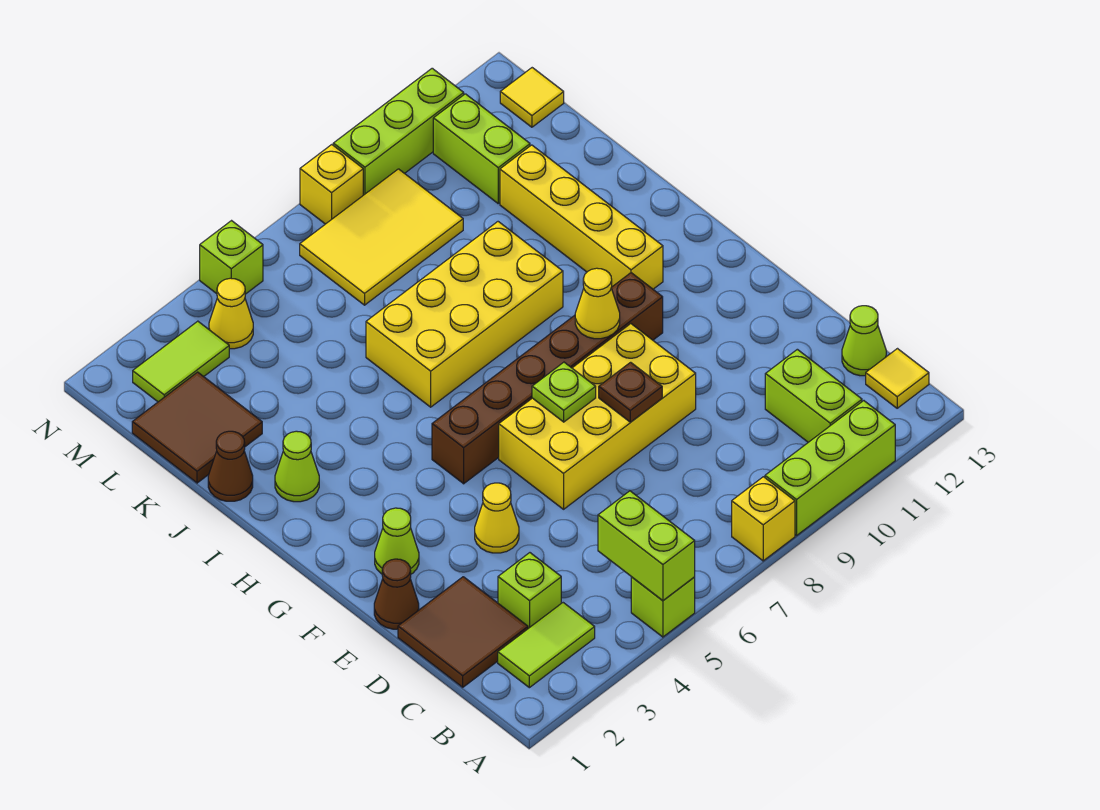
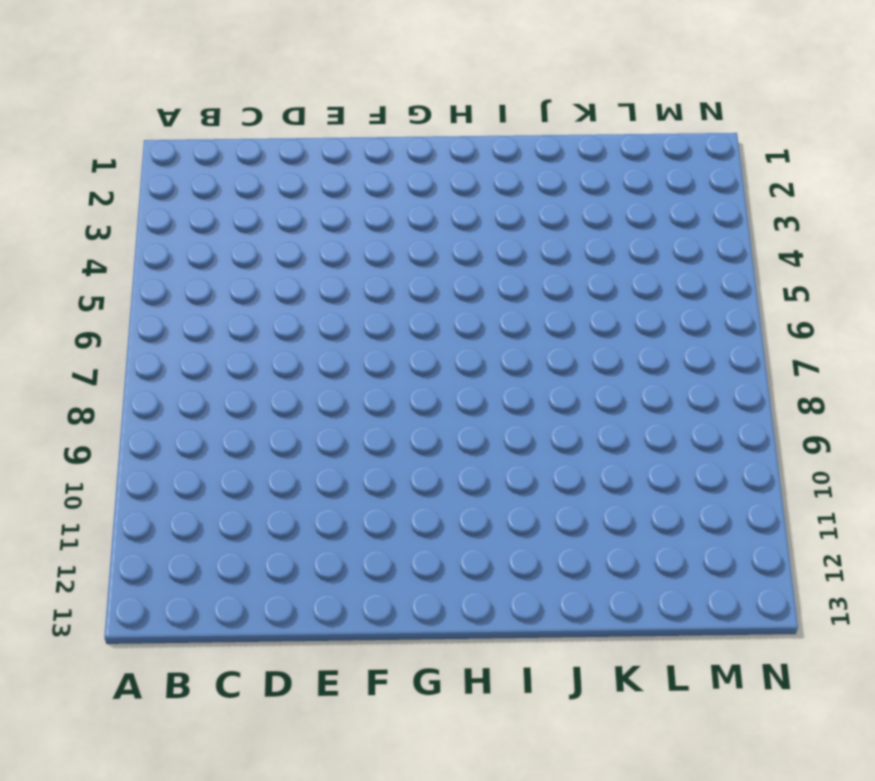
none -> lime brick A5 level 1
none -> yellow brick A8 level 1
none -> lime brick A9:A11 level 1
none -> lime tile B2:B3 level 1

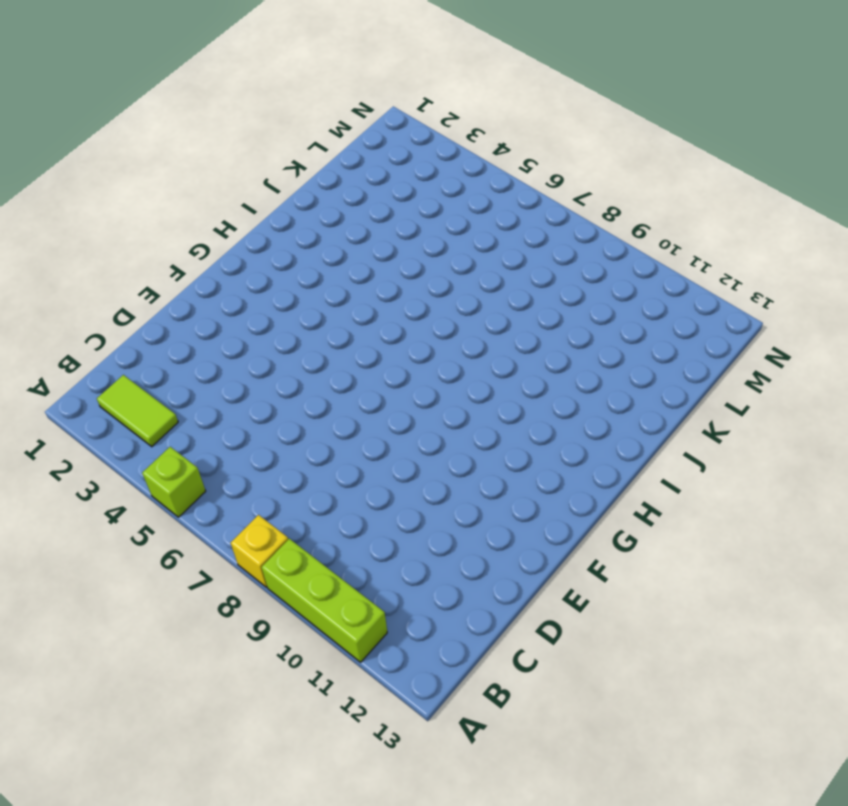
none -> lime brick B11:C11 level 1
none -> yellow tile B13 level 1
none -> brown tile C1:D2 level 1
none -> lime brick C3 level 1

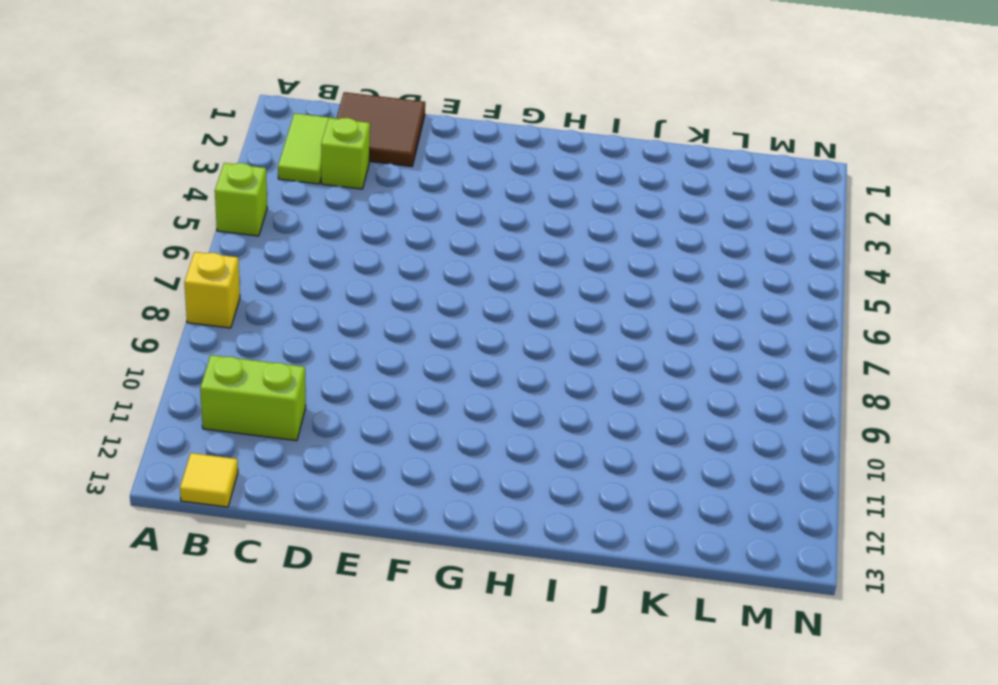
none -> lime brick A9:A11 level 1
none -> lime cone C13 level 1
none -> brown cone E1 level 1
none -> yellow cone E4 level 1

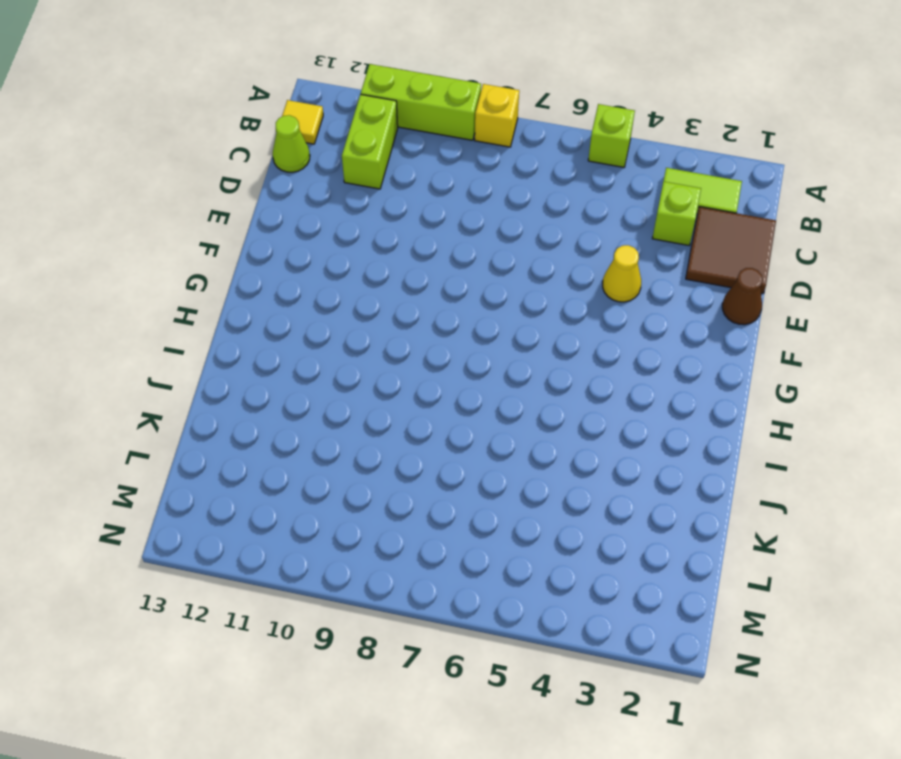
none -> yellow brick E6:F9 level 1
none -> lime cone F2 level 1
none -> brown brick G5:G10 level 1
none -> yellow brick H11:K11 level 1

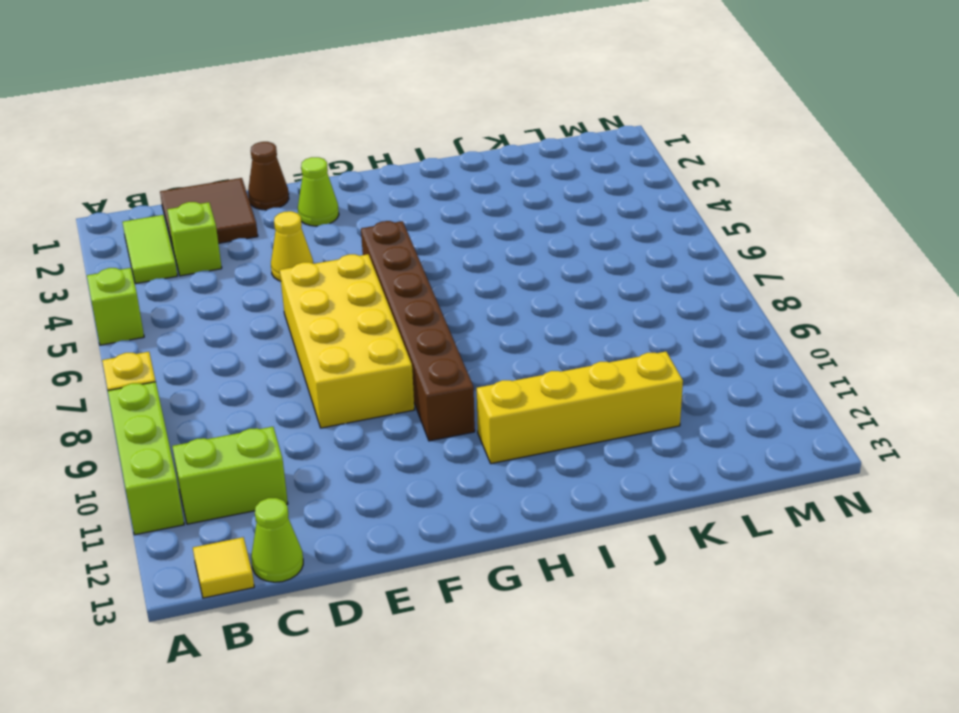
none -> lime cone I2 level 1
none -> yellow brick I6:J9 level 1
none -> brown cone J1 level 1
none -> brown tile K1:L2 level 1

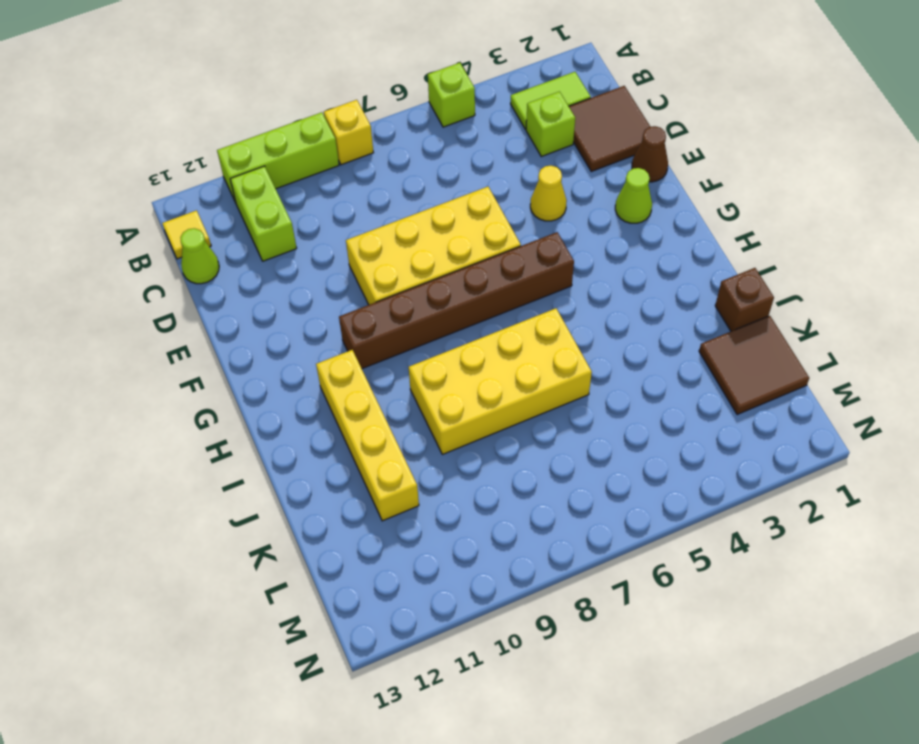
brown brick J1 level 1 -> brown cone J1 level 1
none -> lime cone I2 level 1
none -> yellow tile L7:M9 level 1
none -> lime brick L11:M11 level 1
none -> lime tile M2:M3 level 1

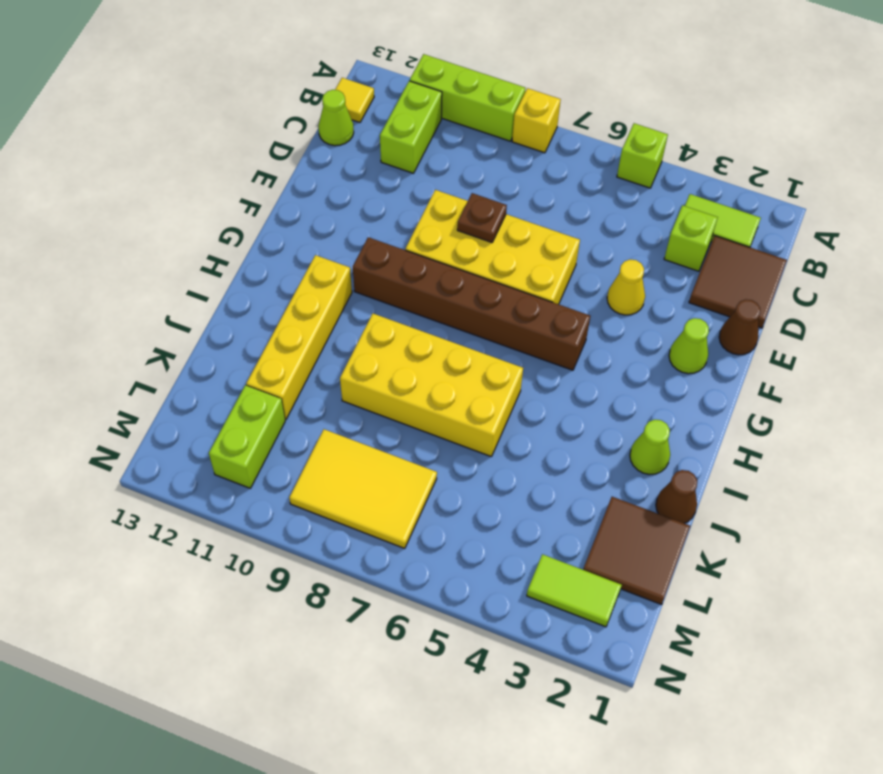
none -> yellow cone M4 level 1
none -> yellow tile M13 level 1
none -> lime brick N5 level 1
none -> yellow brick N8 level 1

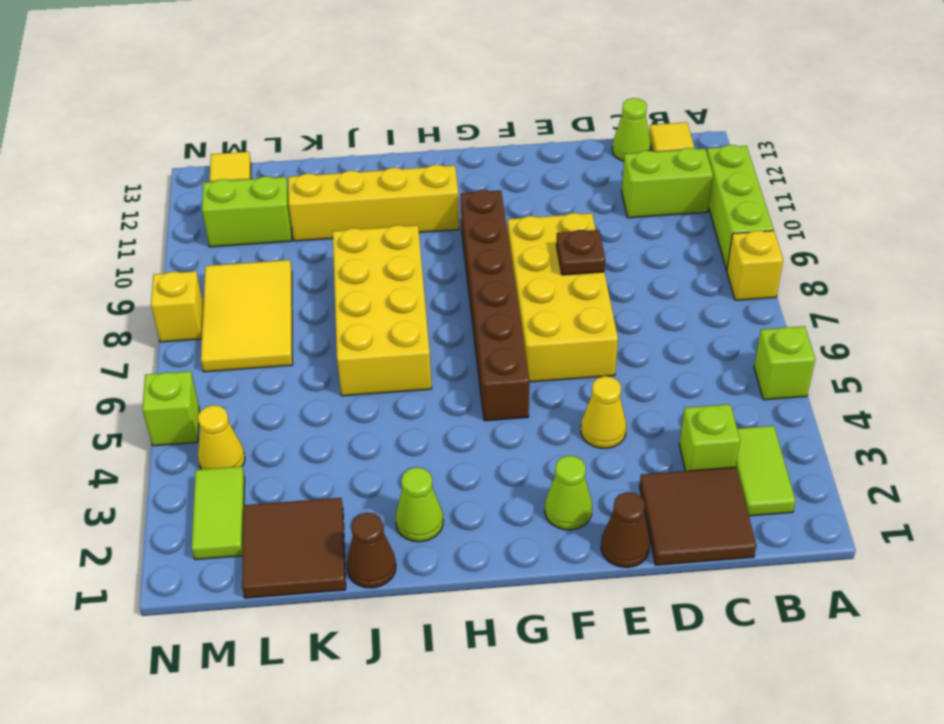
none -> lime brick N9:N11 level 1
none -> lime brick A5:B5 level 2
none -> lime plate F7 level 2
none -> yellow cone G9 level 2

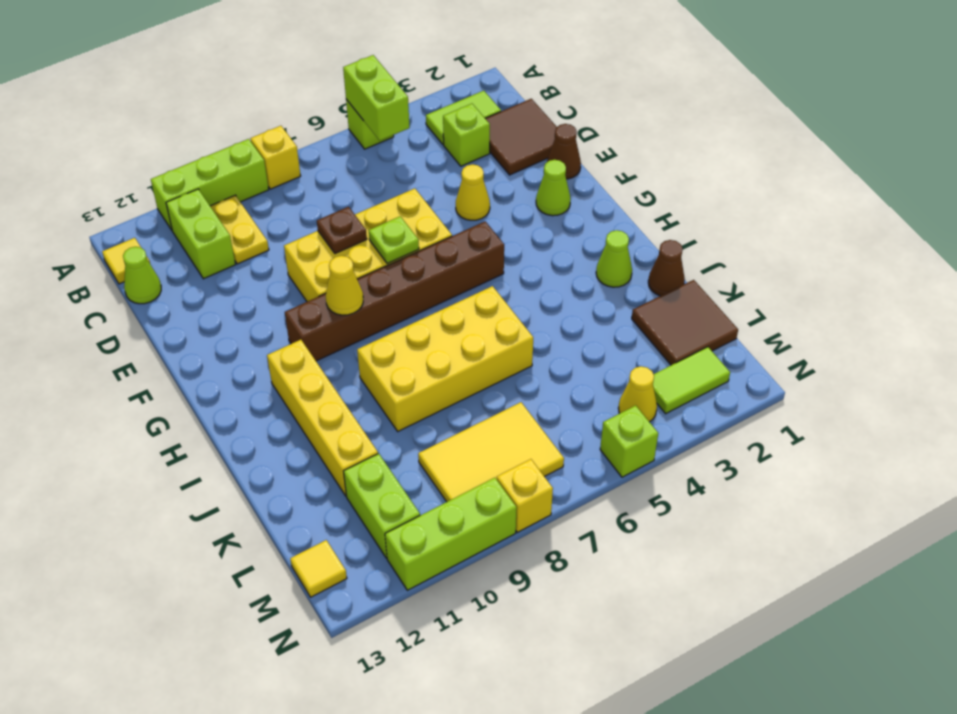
yellow plate B10:C10 level 1 -> none

